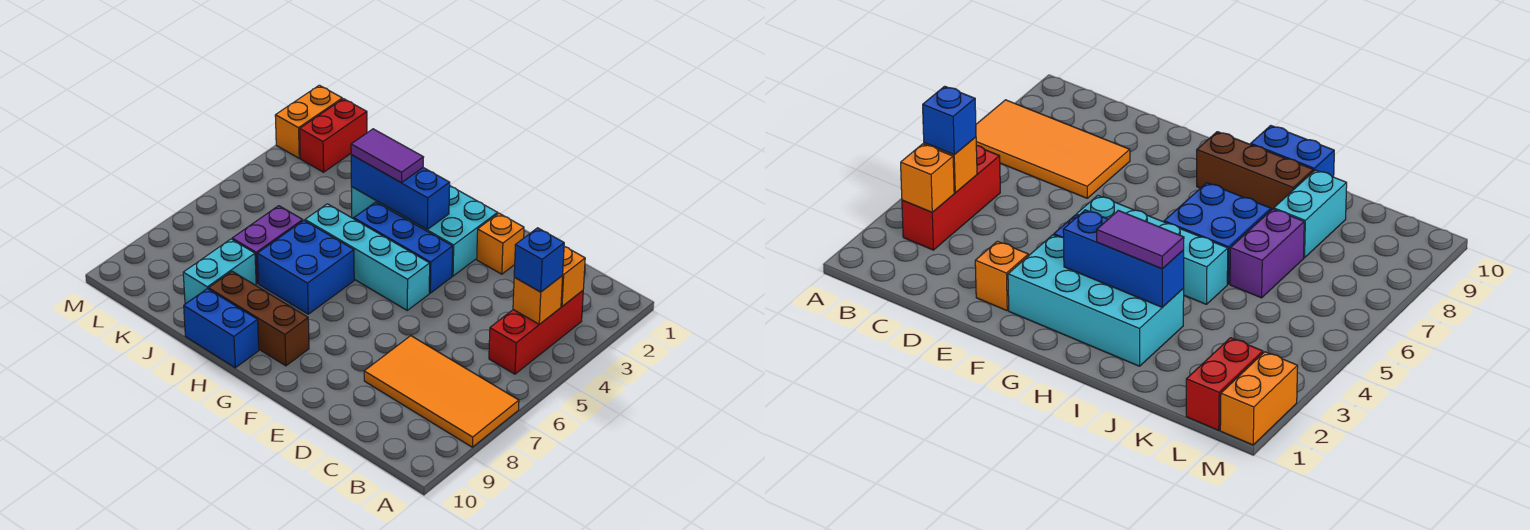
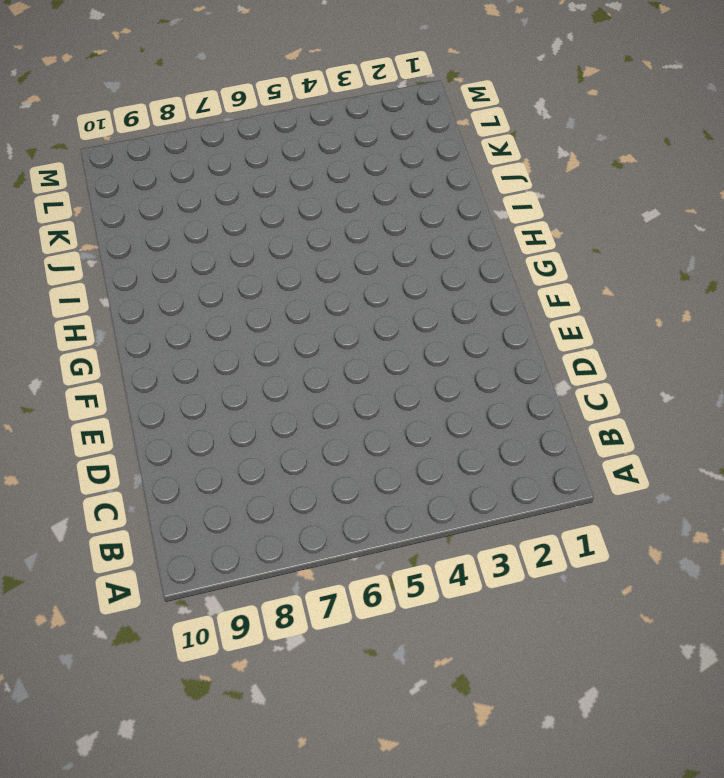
none -> orange tile A7:D8 level 1
none -> red brick B3:B5 level 1
none -> orange brick E2 level 1

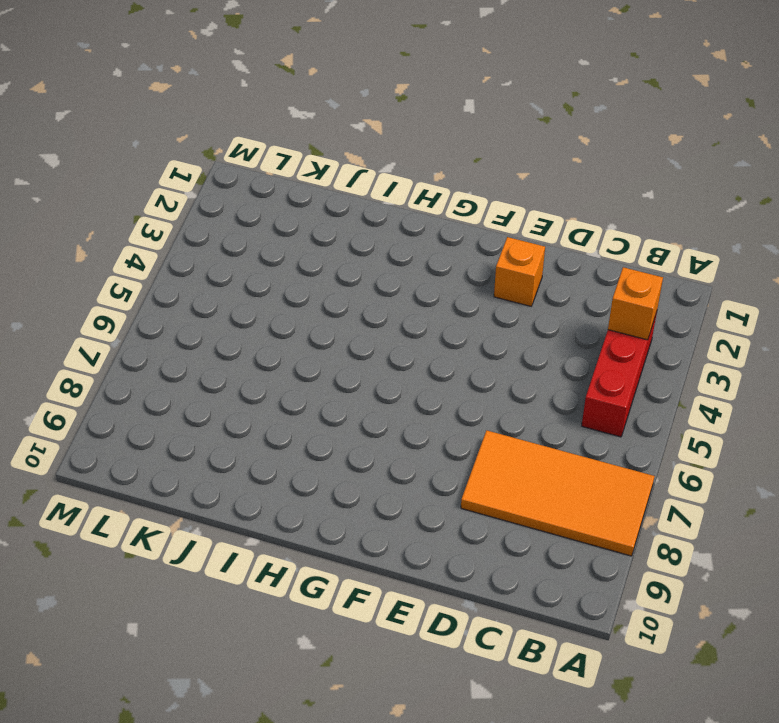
none -> cyan brick F2:I3 level 1
none -> blue brick F4:H4 level 1
none -> cyan brick F5:I5 level 1

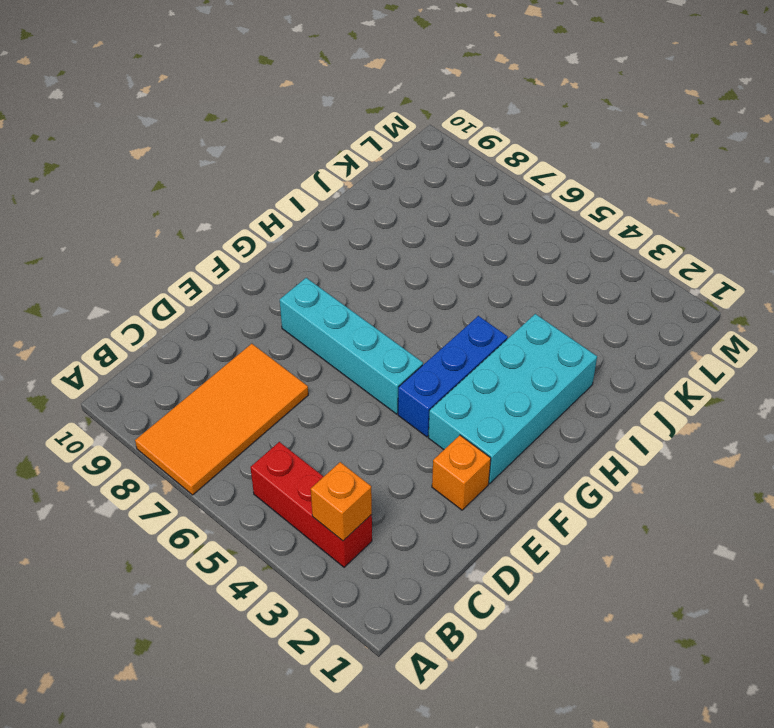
cyan brick F5:F8 level 1 -> cyan brick F5:I5 level 1
none -> brown brick G9:I9 level 1
none -> blue brick H6:I7 level 1
none -> blue brick H10:I10 level 1

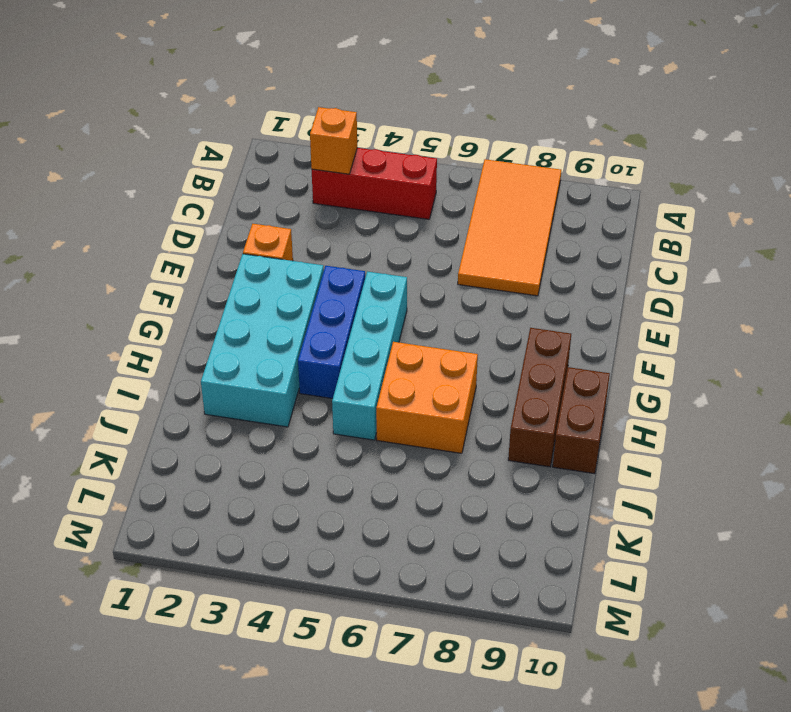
orange brick H6:I7 level 1 -> blue brick H6:I7 level 1
brown brick H10:I10 level 1 -> blue brick H10:I10 level 1
none -> purple brick J6:J7 level 1
none -> cyan brick J8:J9 level 1
none -> red brick L1:L2 level 1

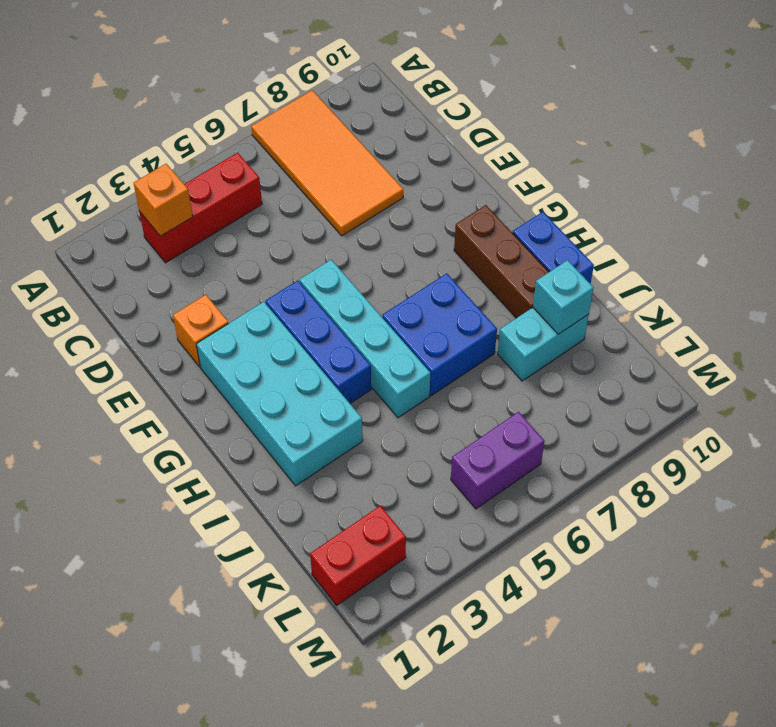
cyan brick J9 level 2 -> none
purple brick L5:L6 level 1 -> purple brick J6:J7 level 1
none -> orange brick M1:M2 level 1
none -> orange brick B4 level 2
none -> blue brick G3:I3 level 2

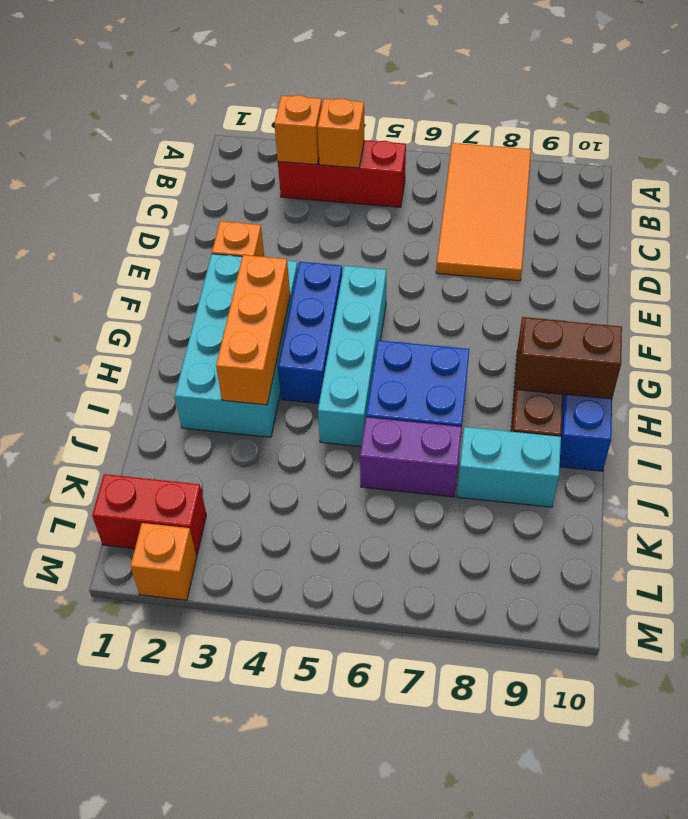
orange brick G3:I3 level 2 -> blue brick G3:I3 level 2
brown brick H9:H10 level 2 -> none
orange brick M2 level 1 -> orange brick M1:M2 level 1
none -> blue brick B4 level 3
none -> purple tile H3:I3 level 3

